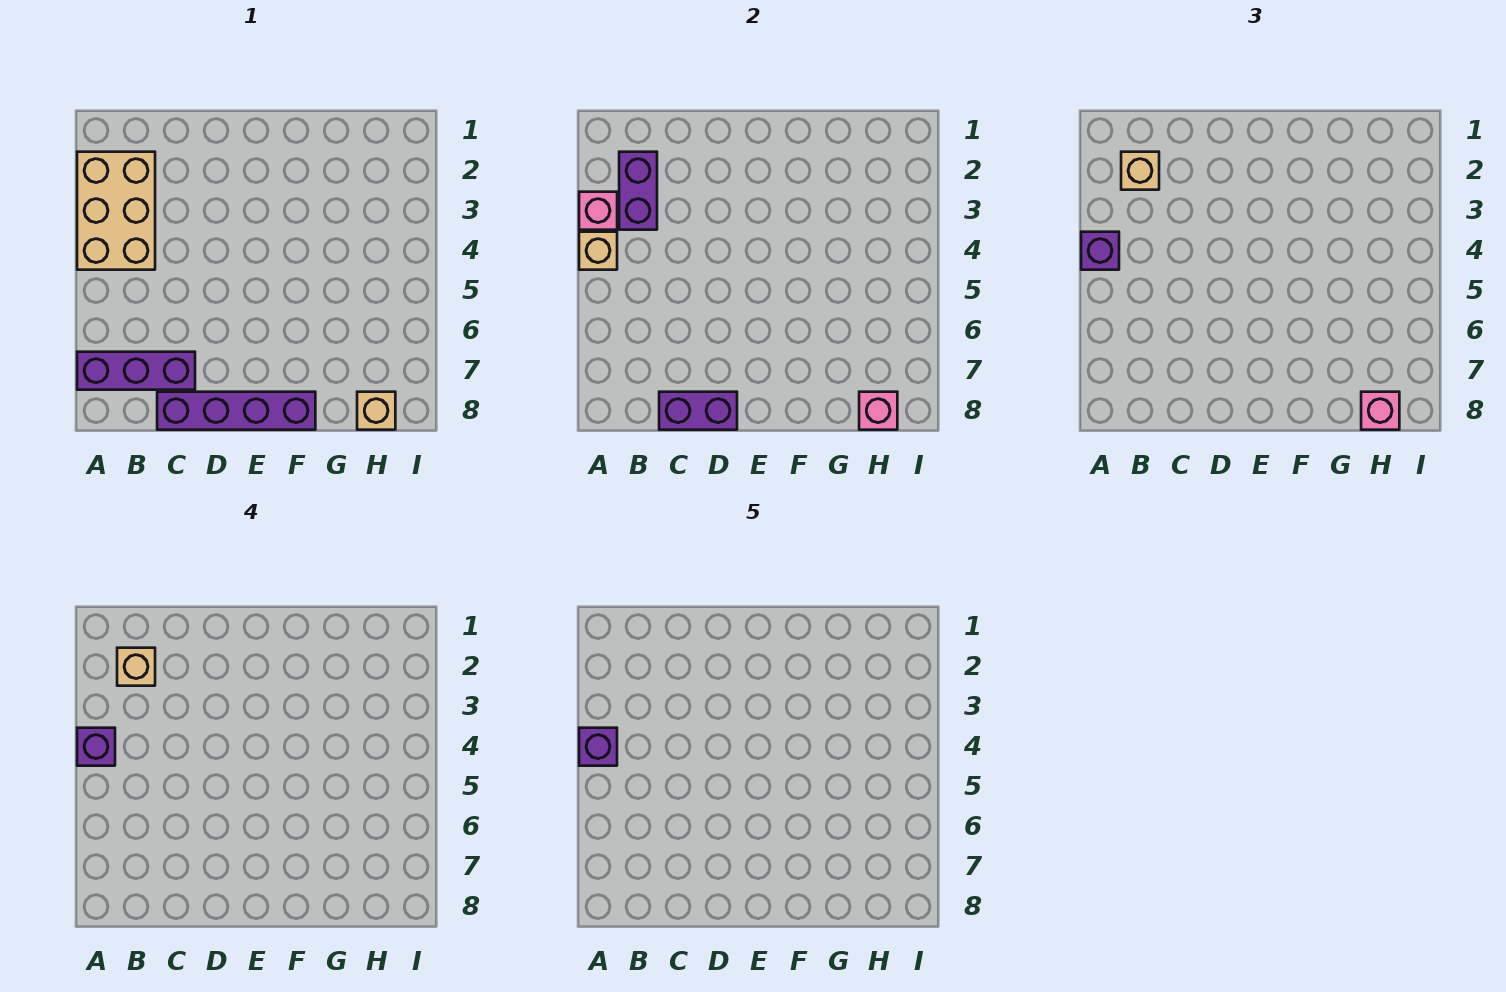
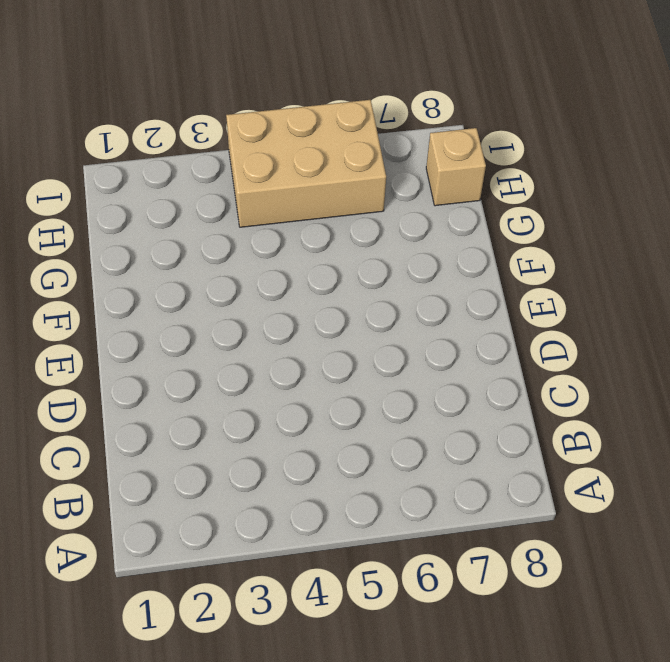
tan brick H4:I6 level 1 -> tan brick A2:B4 level 1
none -> purple brick A7:C7 level 1
none -> purple brick C8:F8 level 1
none -> pink brick A3 level 2

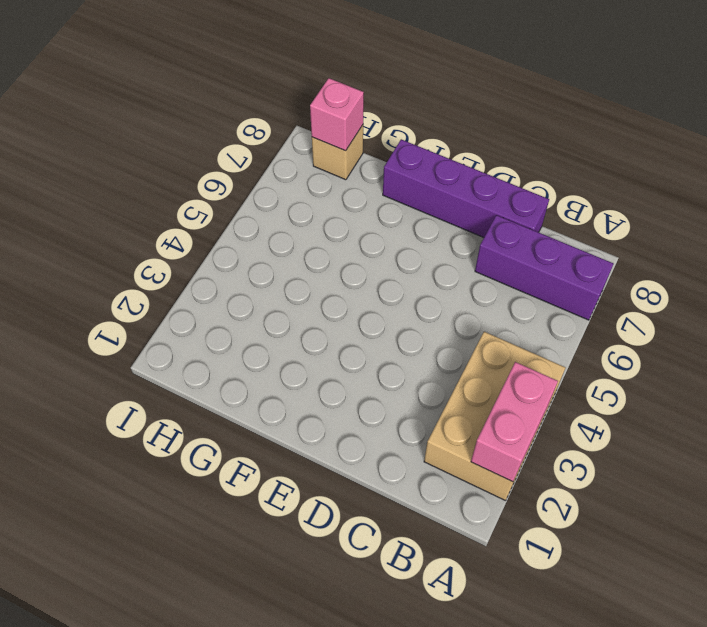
pink brick A2:A3 level 2 -> pink brick A3 level 2
none -> tan brick A4 level 2
none -> purple brick B2:B3 level 2
none -> purple brick C8:D8 level 2

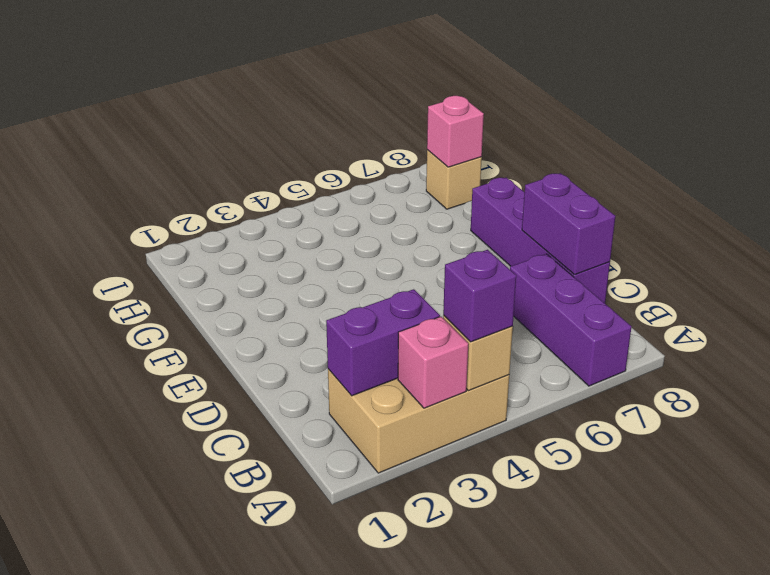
none -> tan brick B2 level 3
none -> pink brick H8 level 3
none -> purple brick A4 level 4

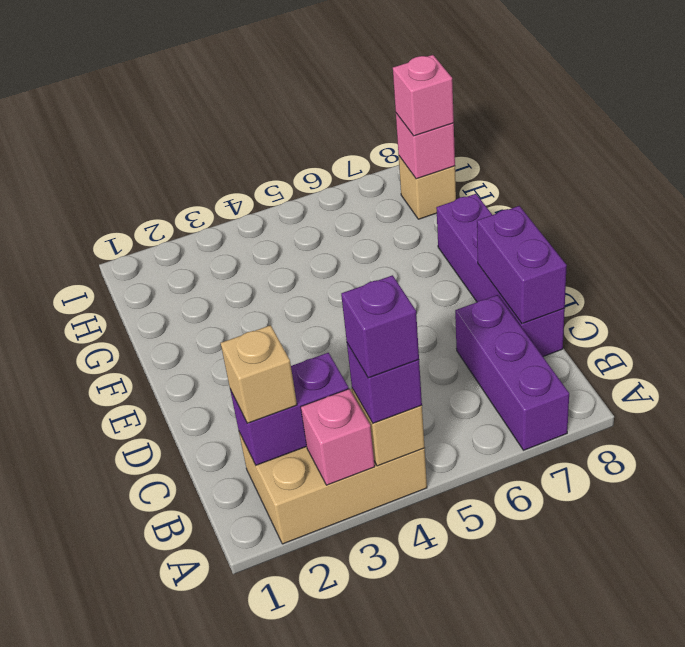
none -> tan brick B2 level 4
none -> purple brick A4 level 5

